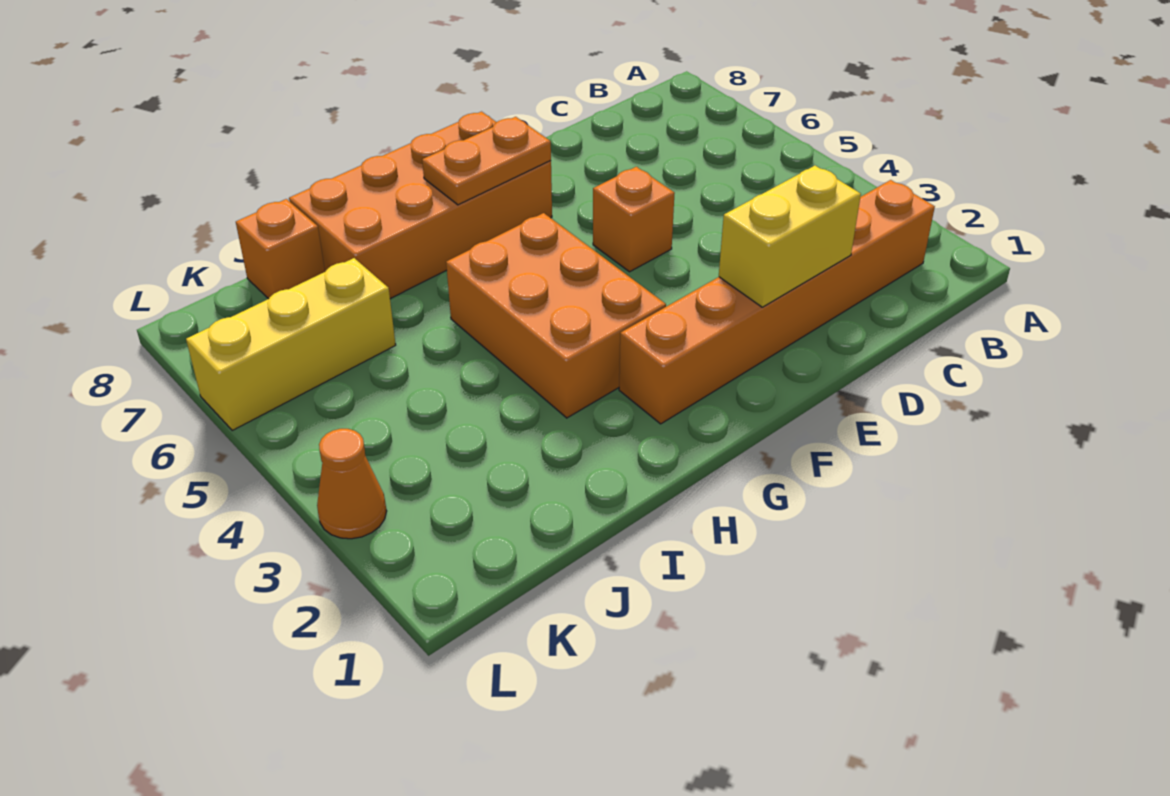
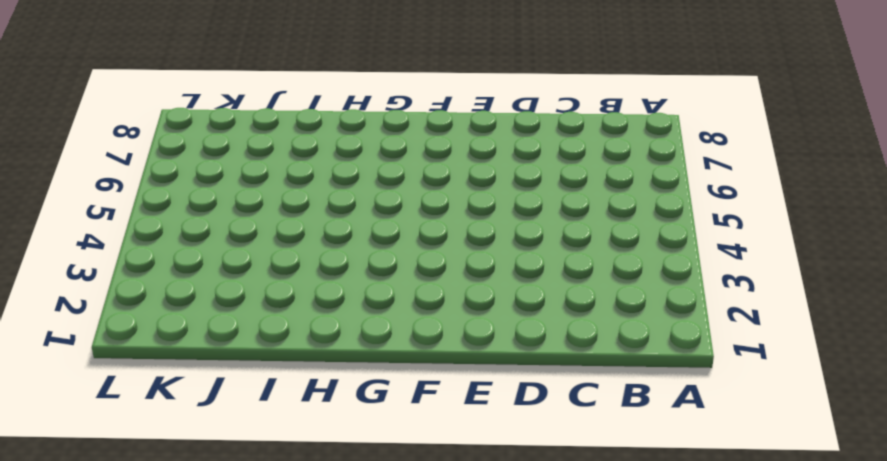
none -> orange brick B2:G2 level 1
none -> orange brick E5 level 1

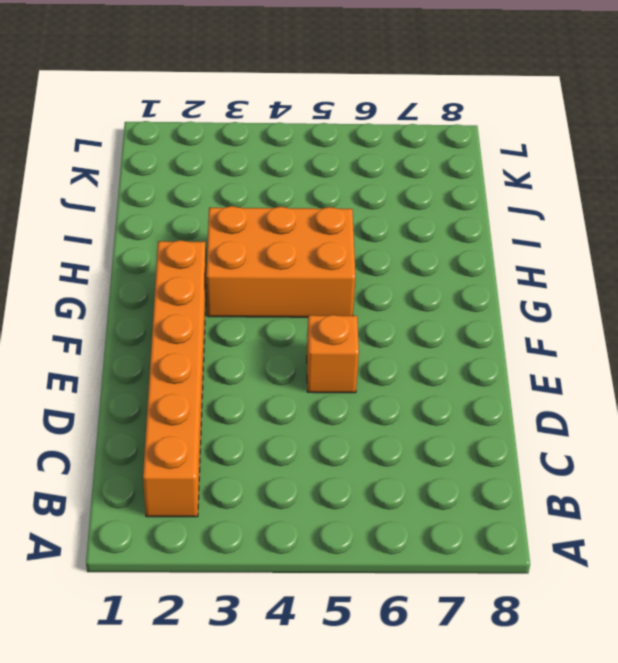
none -> orange brick F7:I8 level 1
none -> yellow brick J6:L6 level 1

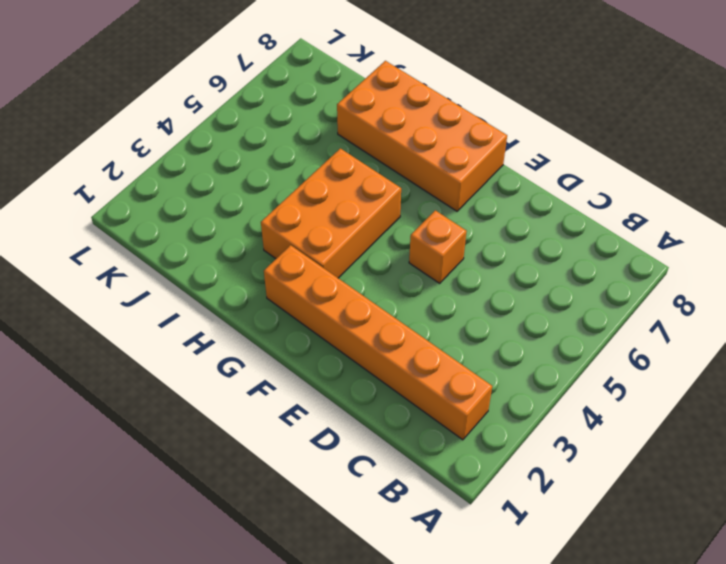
none -> yellow brick J6:L6 level 1
none -> orange brick J8 level 1

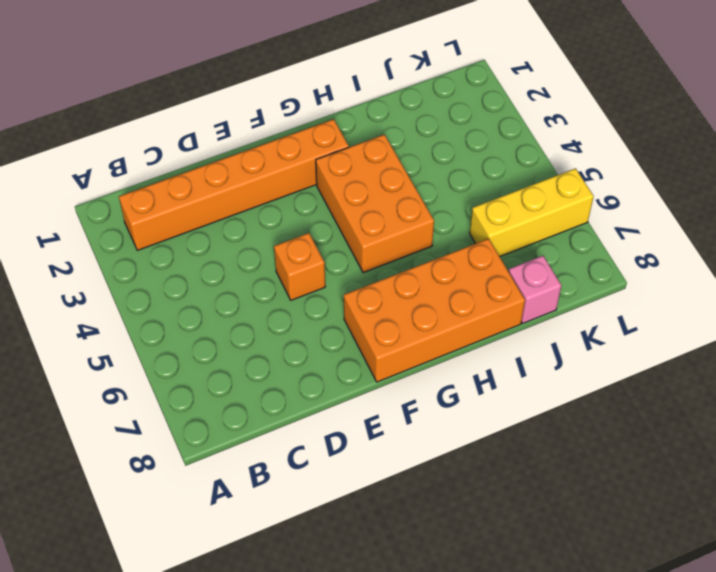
pink brick J8 level 1 -> orange brick J8 level 1
none -> orange cone L3 level 1
none -> yellow brick D2:E2 level 2

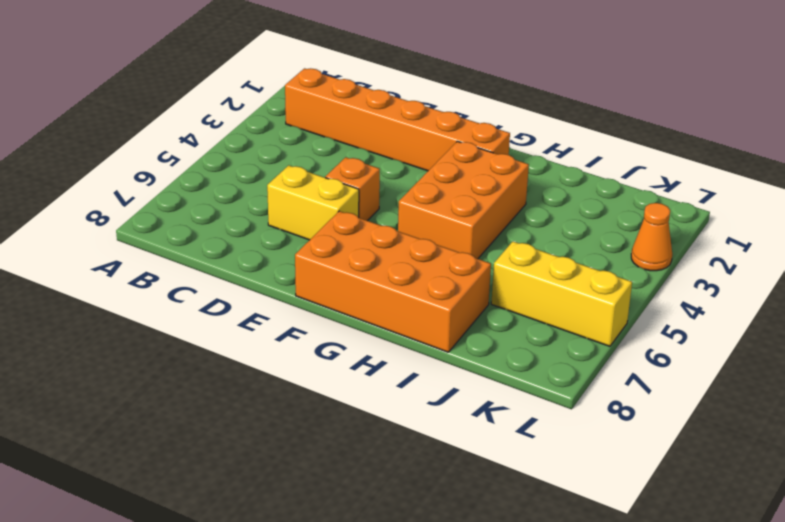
yellow brick D6:E6 level 1 -> yellow brick D2:E2 level 2
none -> orange brick J8 level 1
none -> orange plate F7:G7 level 2

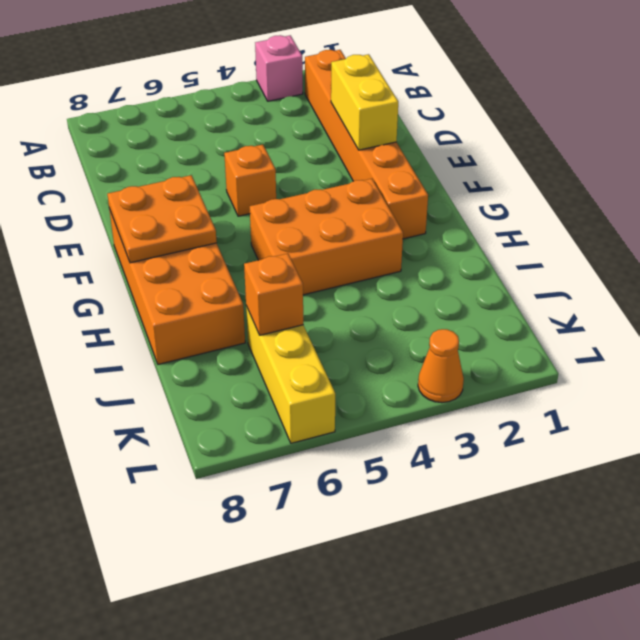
pink brick A3 level 1 -> none
orange plate F7:G8 level 2 -> orange plate F7:G7 level 2
orange brick J6 level 2 -> orange brick J8 level 1

